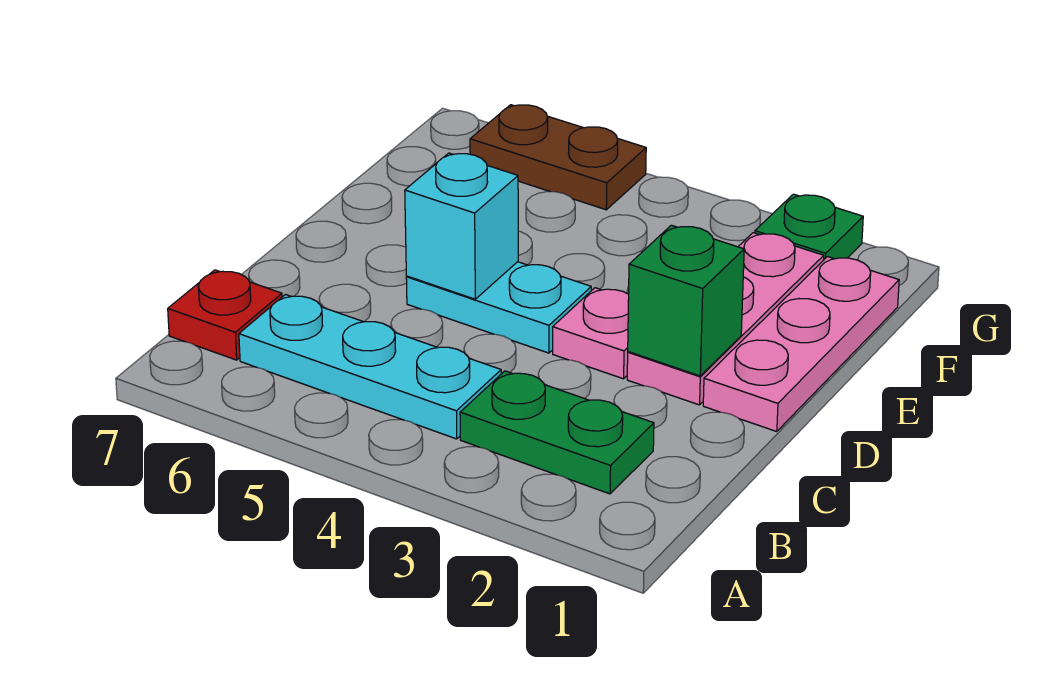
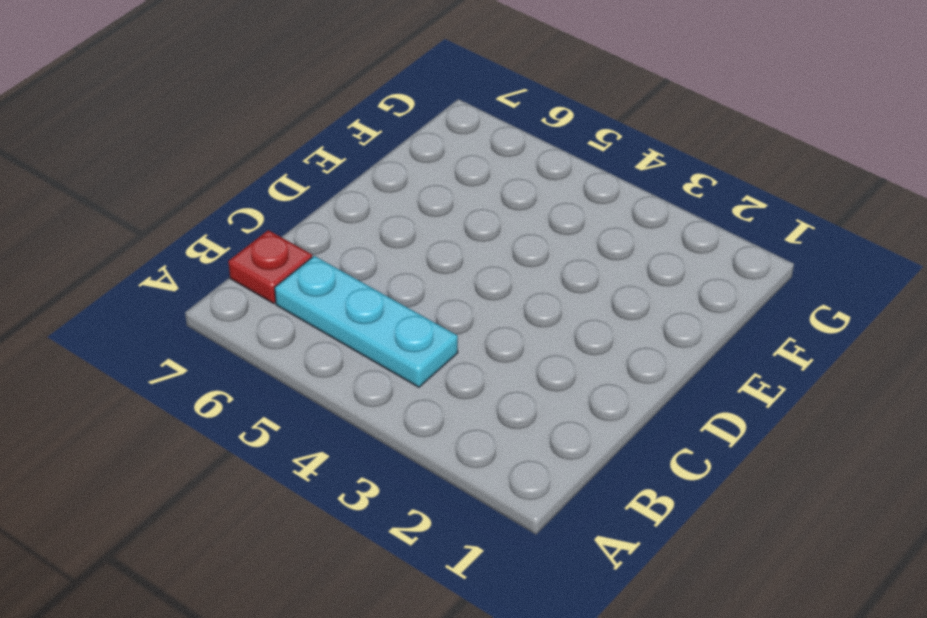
none -> green plate B2:B3 level 1
none -> pink plate D1:F1 level 1

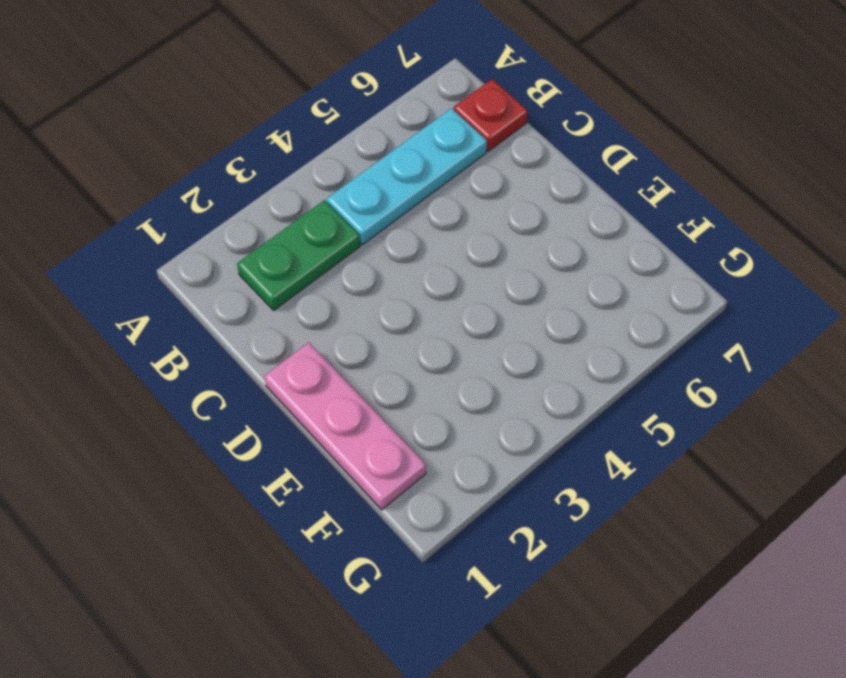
none -> pink plate D2:F2 level 1
none -> pink plate D3 level 1

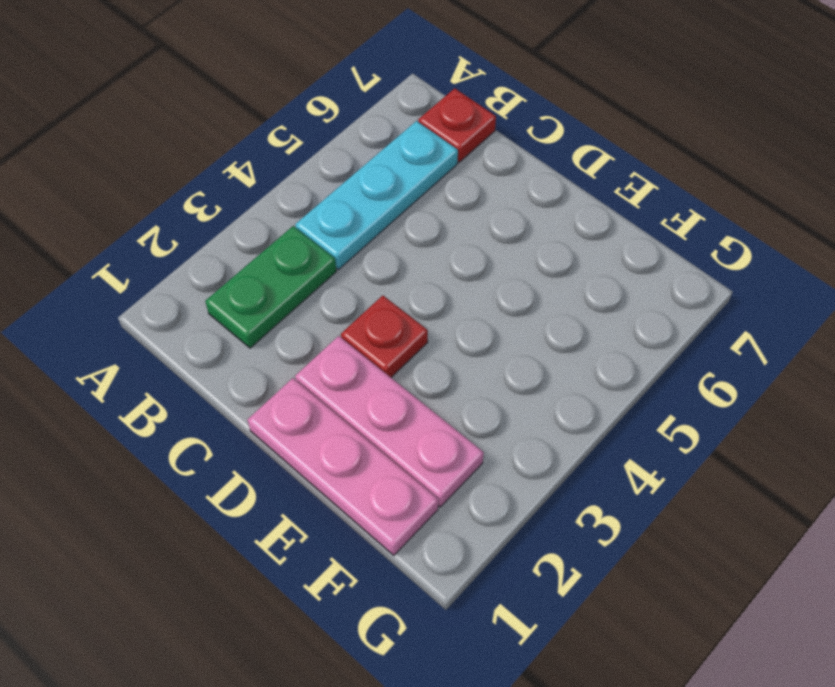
red plate D3 level 1 -> pink plate D3 level 1
none -> cyan plate D4:D5 level 1
none -> green plate G2 level 1

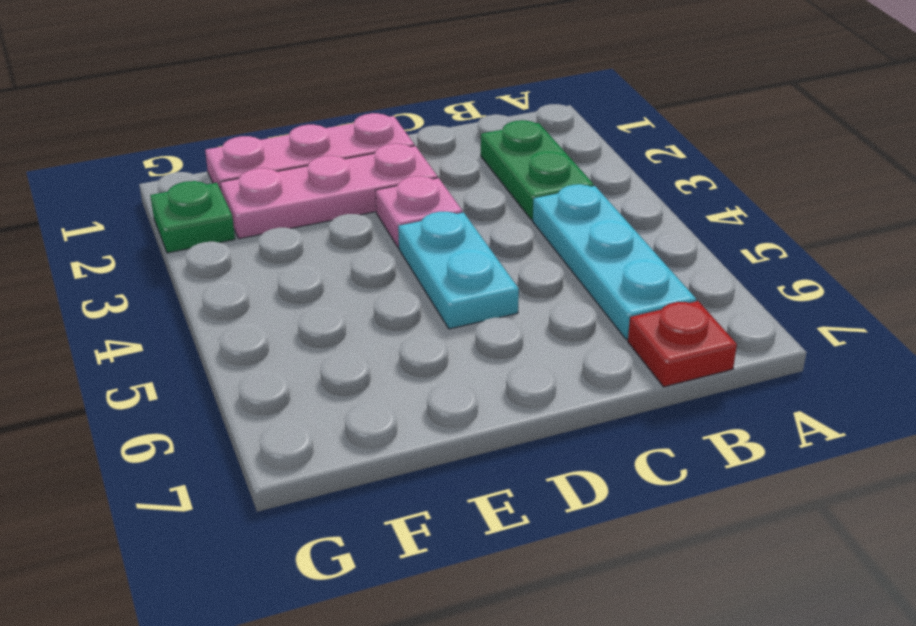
none -> brown plate G5:G6 level 1
none -> green brick D2 level 2

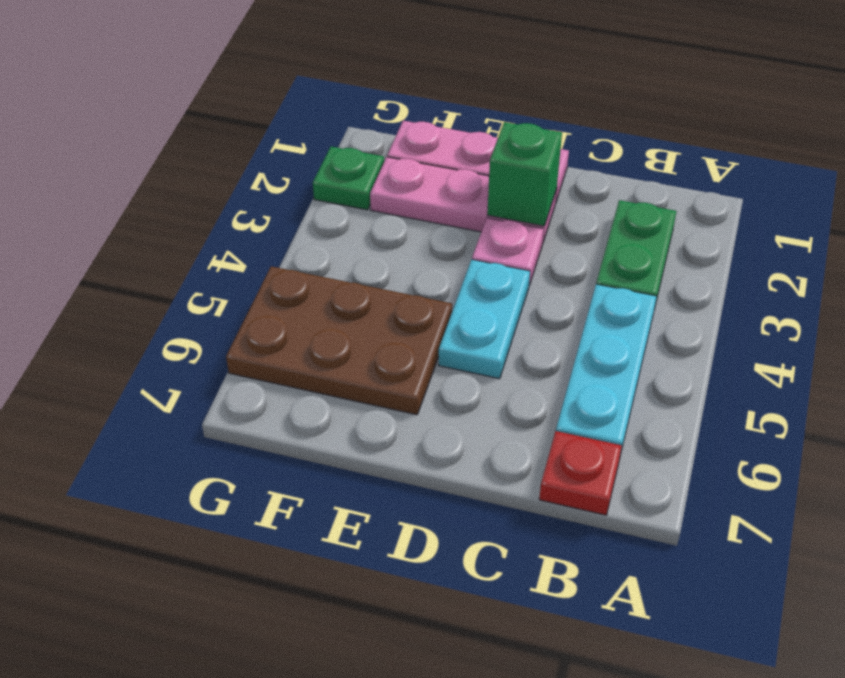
brown plate E5:G6 level 1 -> brown plate G5:G6 level 1
none -> cyan brick D5 level 2

